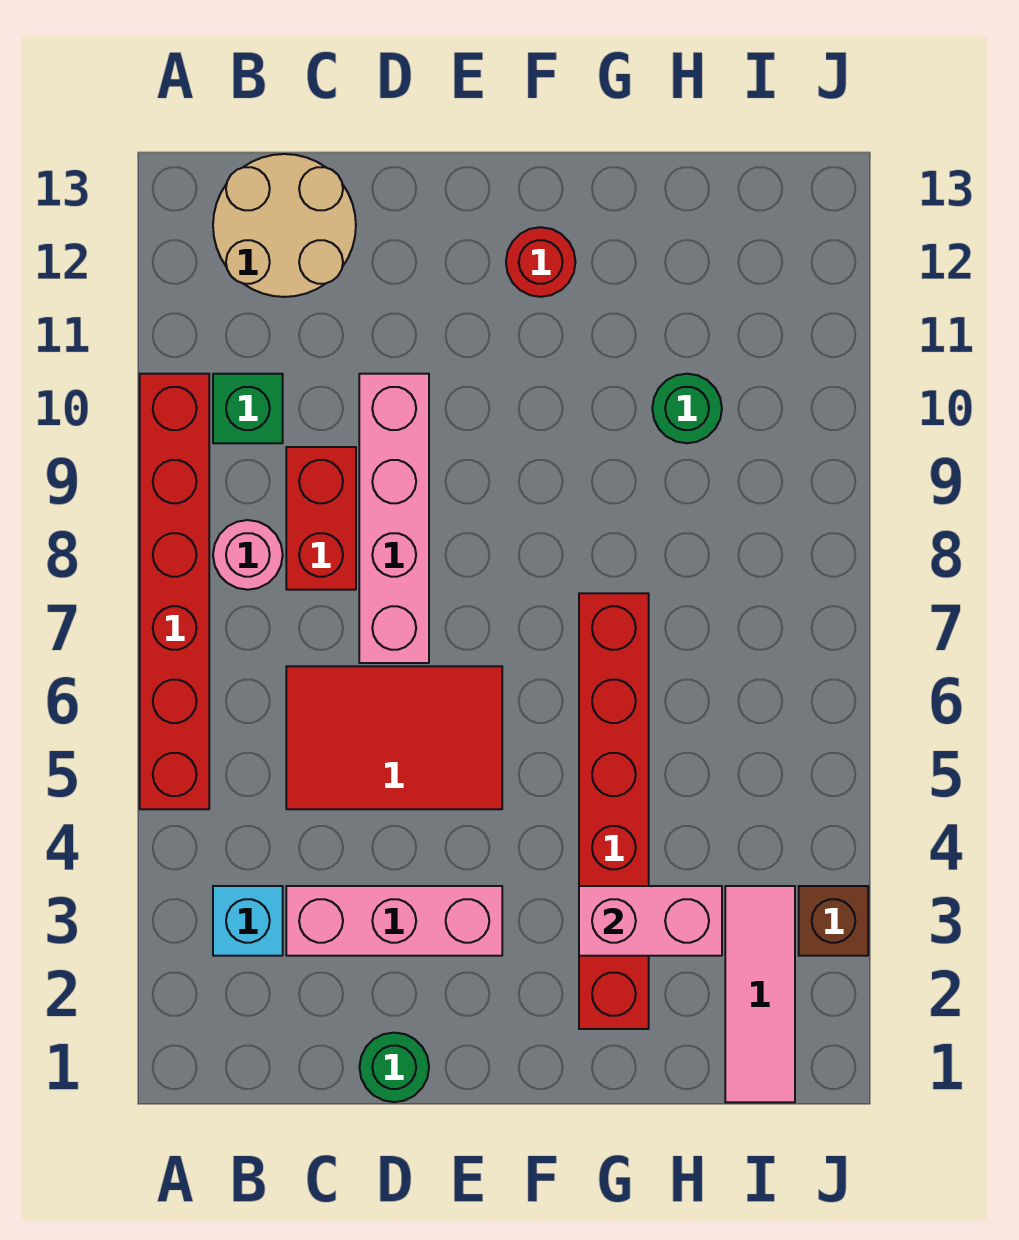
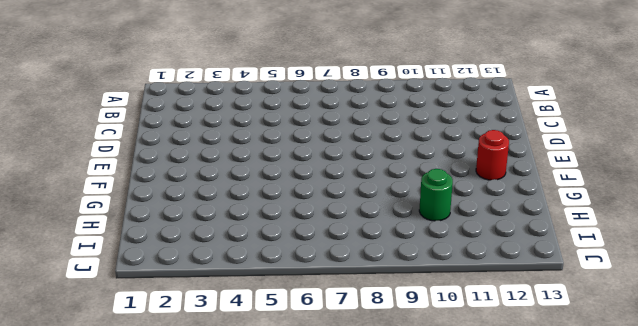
none -> red brick A5:A10 level 1
none -> cyan brick B3 level 1
none -> pink round brick B8 level 1

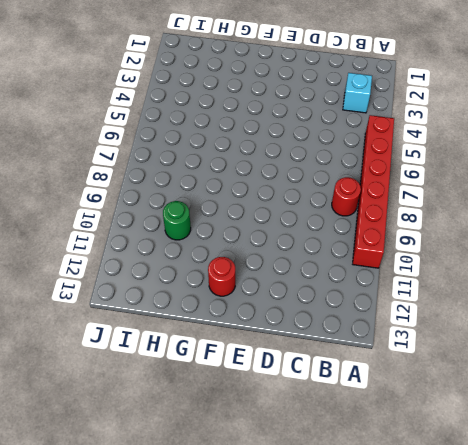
red round brick B8 level 1 -> pink round brick B8 level 1
none -> green brick B10 level 1
none -> tan round brick B12:C13 level 1
none -> pink brick C3:E3 level 1

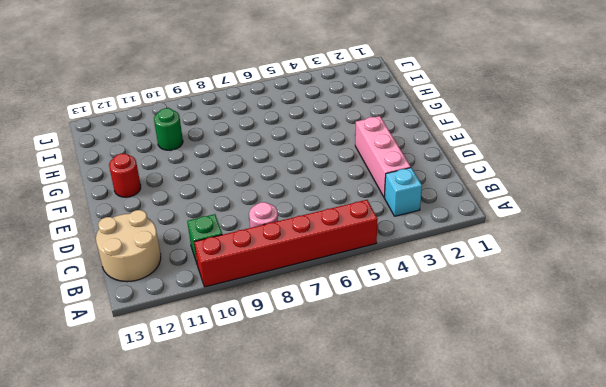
none -> red tile C5:E6 level 1
none -> red brick C8:C9 level 1
none -> green round brick D1 level 1

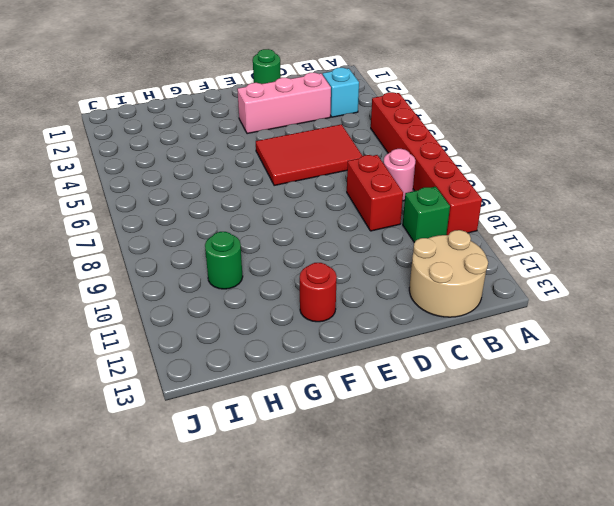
none -> pink brick D7:D10 level 1
none -> red brick G2:G7 level 1
none -> pink tile I1:I3 level 1

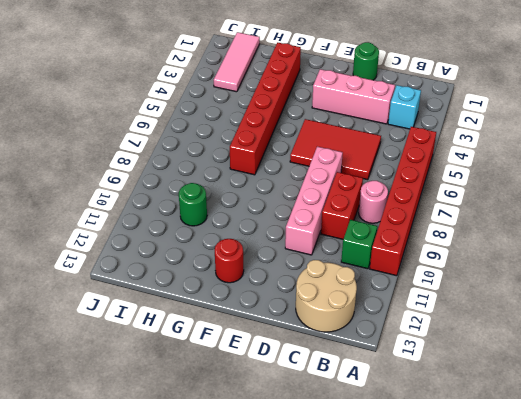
none -> brown brick J3 level 1
none -> pink brick G3:H3 level 2

